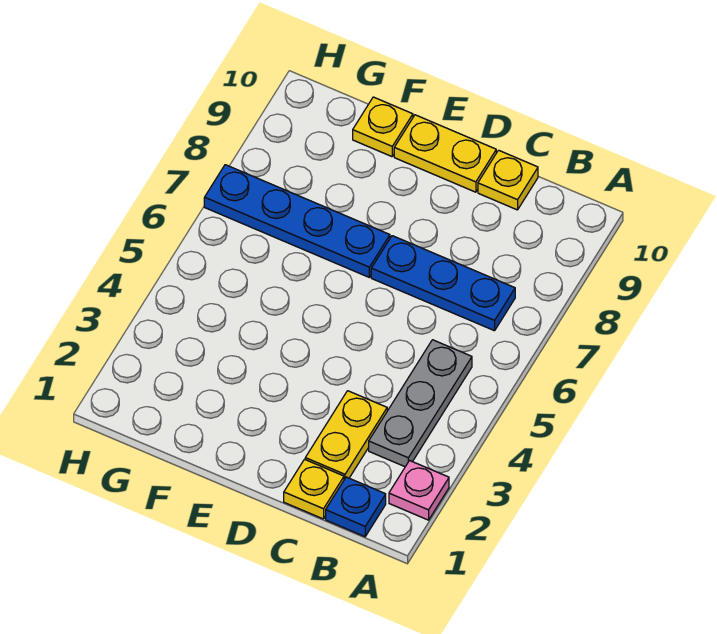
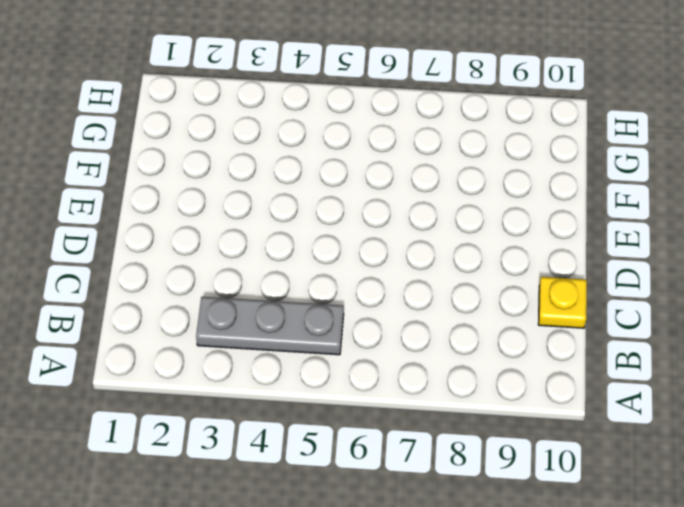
none -> pink plate A2 level 1
none -> blue plate B1 level 1

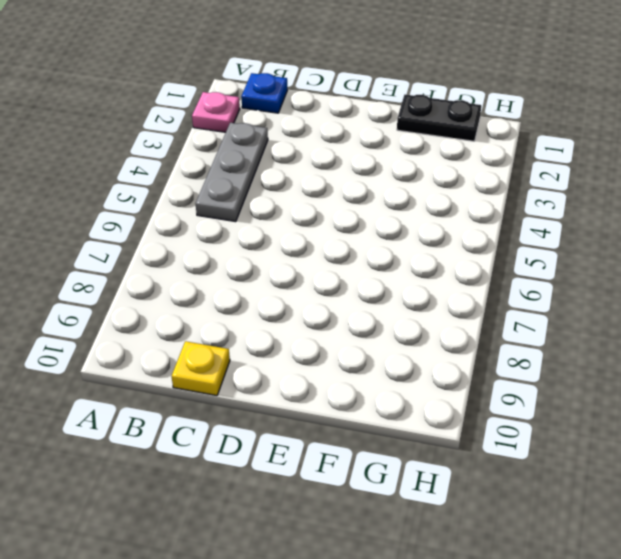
black plate F1:G1 level 1 -> none
none -> blue plate B7:D7 level 1
none -> yellow plate C1 level 1

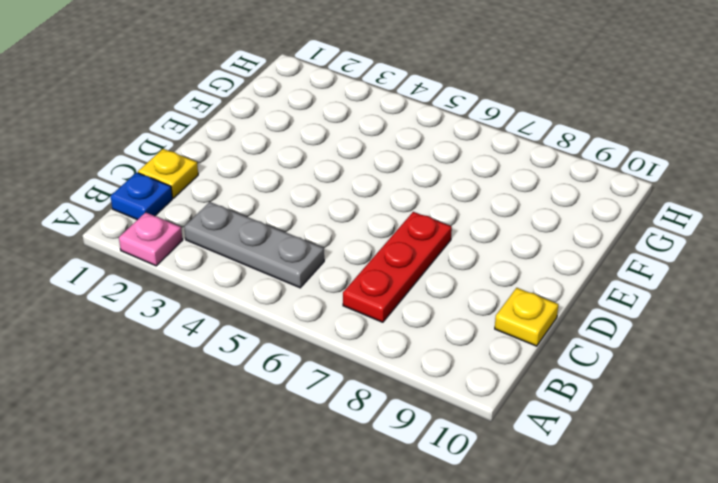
red plate B7:D7 level 1 -> blue plate B7:D7 level 1
none -> yellow plate C2:C3 level 1
none -> yellow plate D10:E10 level 1

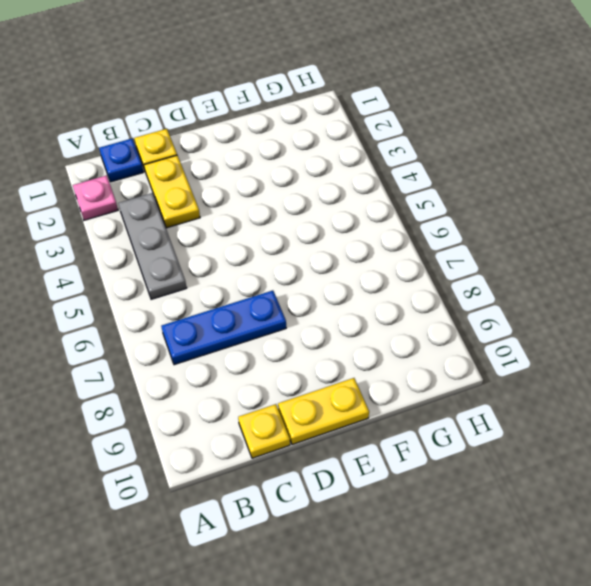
none -> blue plate E7:H7 level 1
none -> yellow plate F10 level 1

